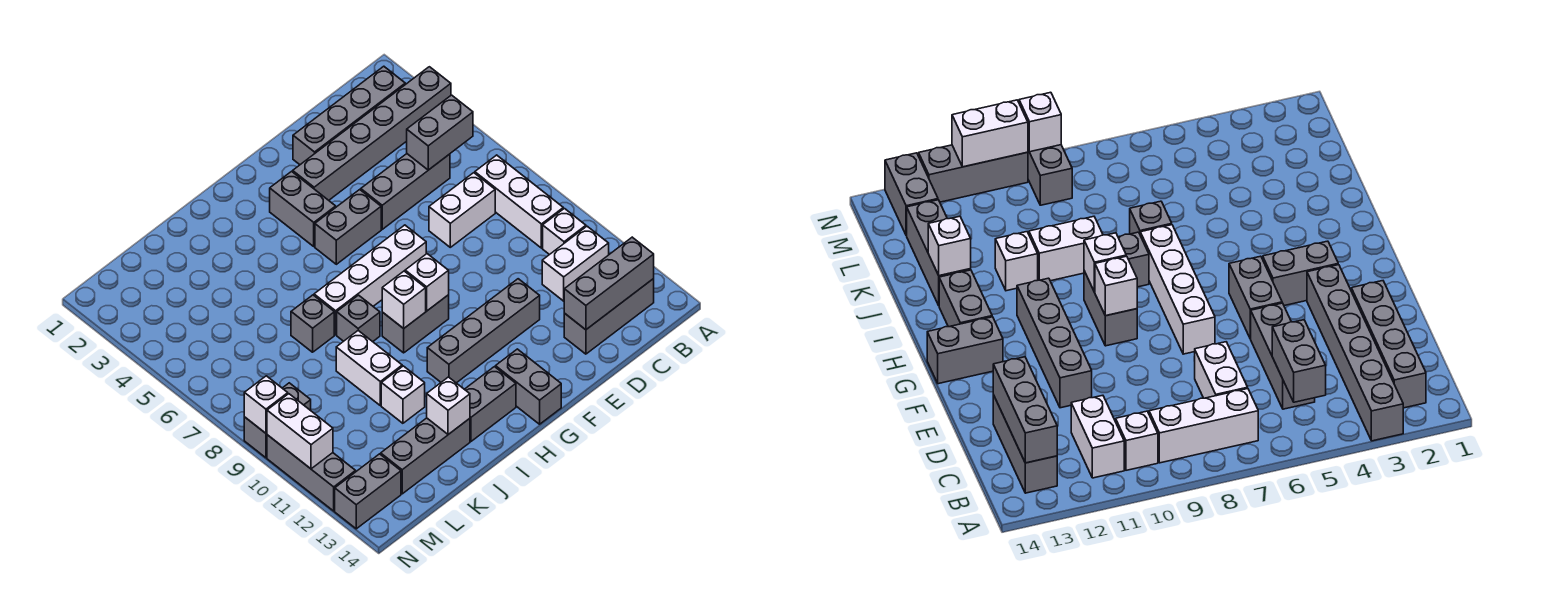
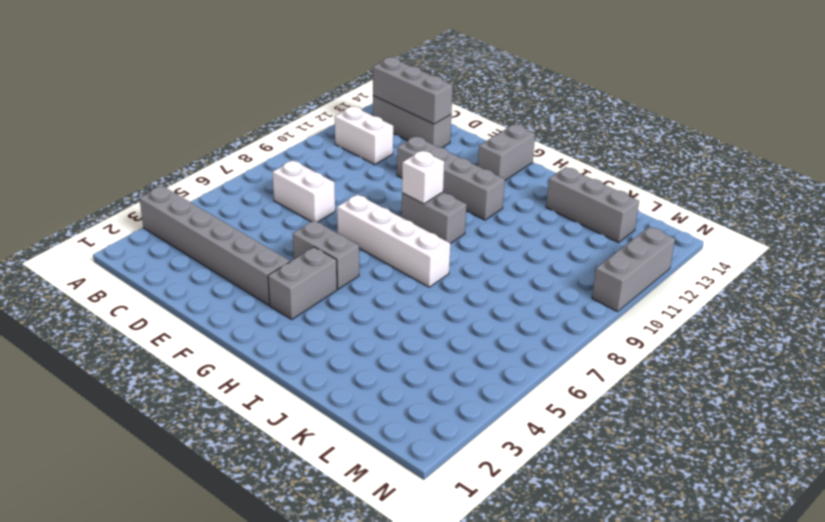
none -> grey brick B2:E2 level 1
none -> white brick B7:B9 level 1
none -> white brick B10 level 1
none -> grey brick C5:E5 level 1

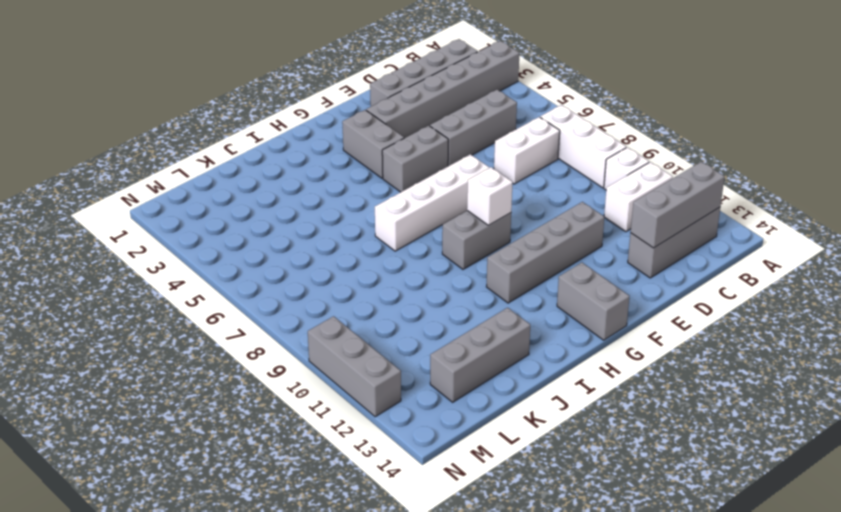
none -> grey brick H13:I13 level 1
none -> grey brick I8 level 1
none -> grey brick J7 level 1
none -> white brick J9:J10 level 1

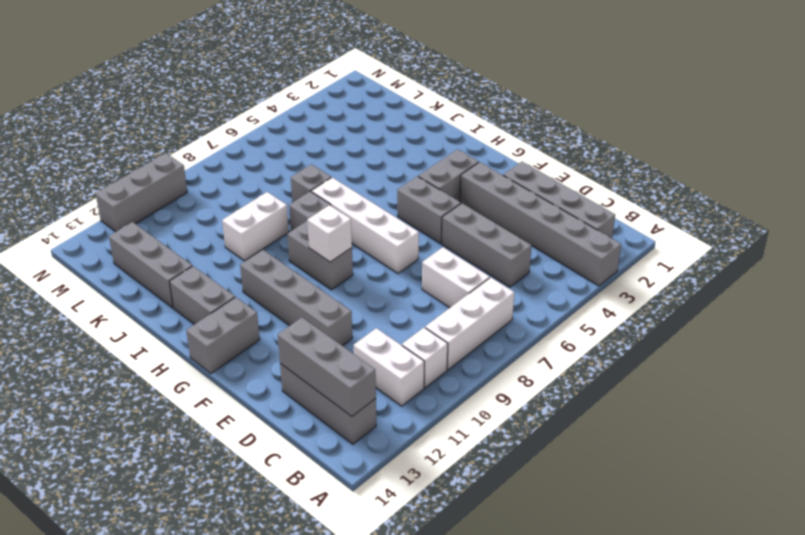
none -> white brick J11 level 1
none -> grey brick M9:N9 level 1
none -> grey brick M13:N13 level 1
none -> grey brick B5:C5 level 2

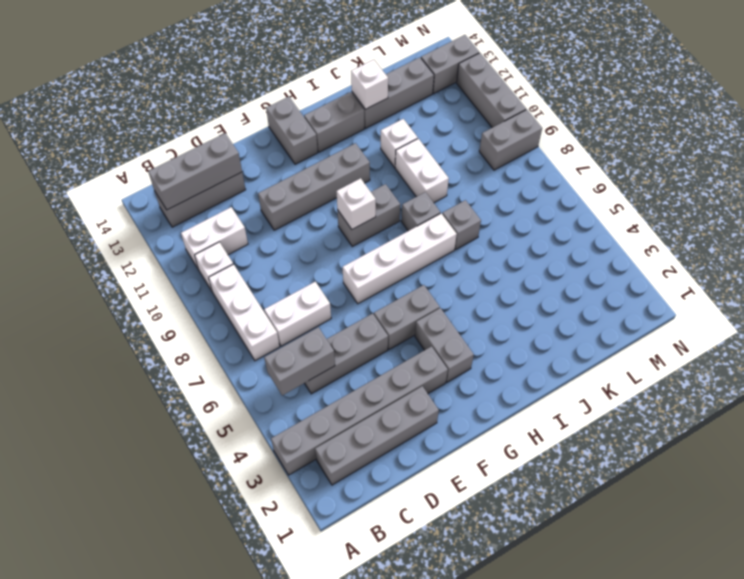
none -> white brick H9 level 2
none -> white brick N9 level 2
none -> white brick N10:N11 level 2

